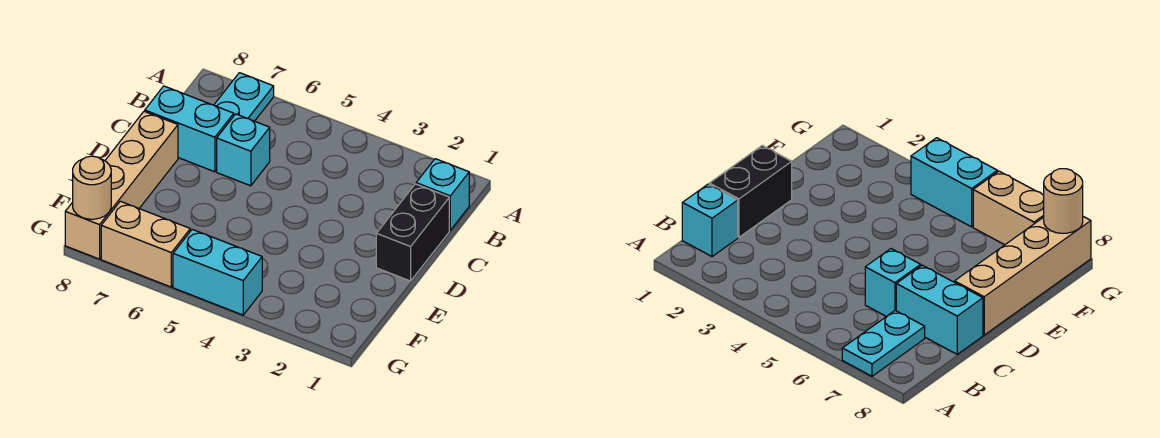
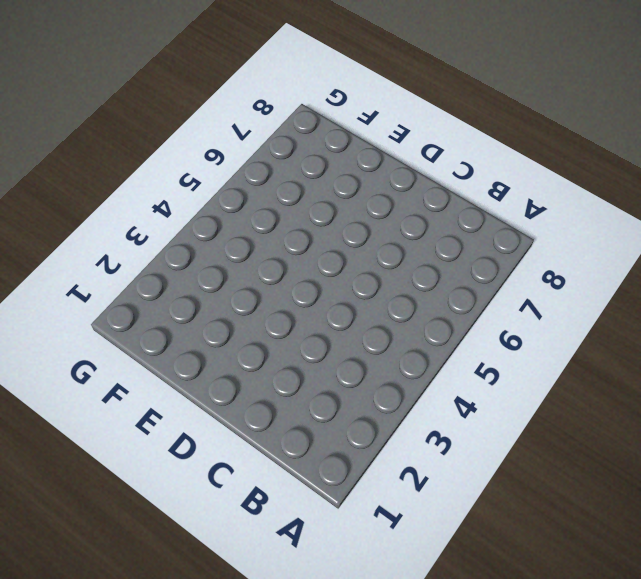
none -> cyan plate A7:B7 level 1
none -> cyan brick B1 level 1

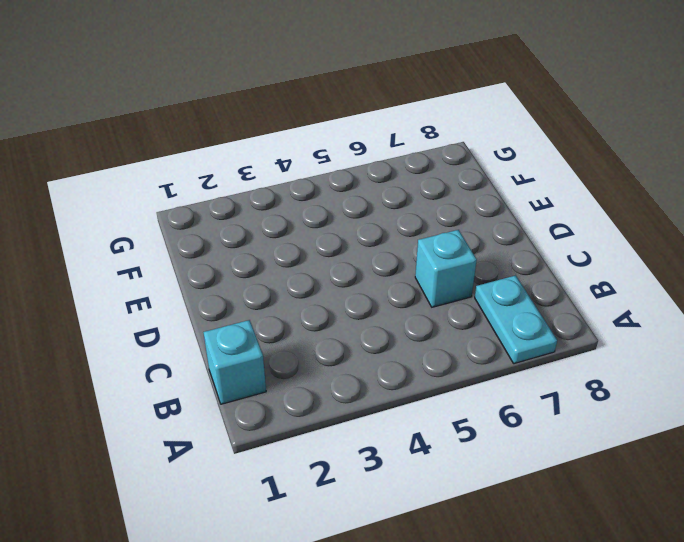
none -> black brick C1:D1 level 1
none -> cyan brick C7:C8 level 1

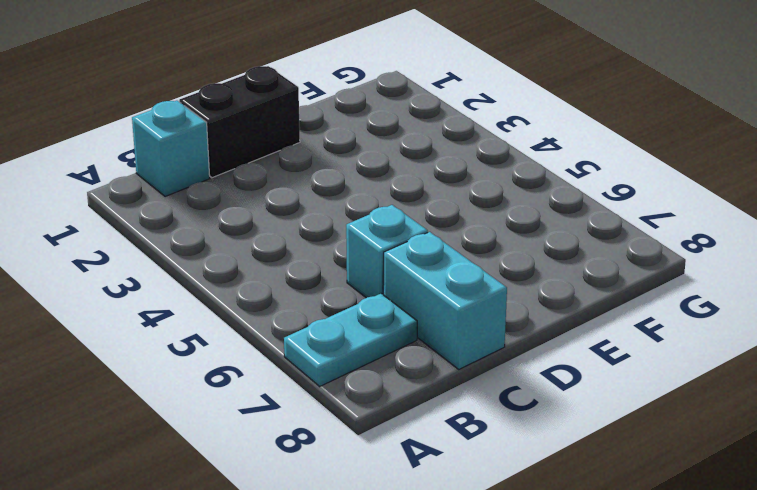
none -> tan brick D8:G8 level 1
none -> cyan brick G4:G5 level 1

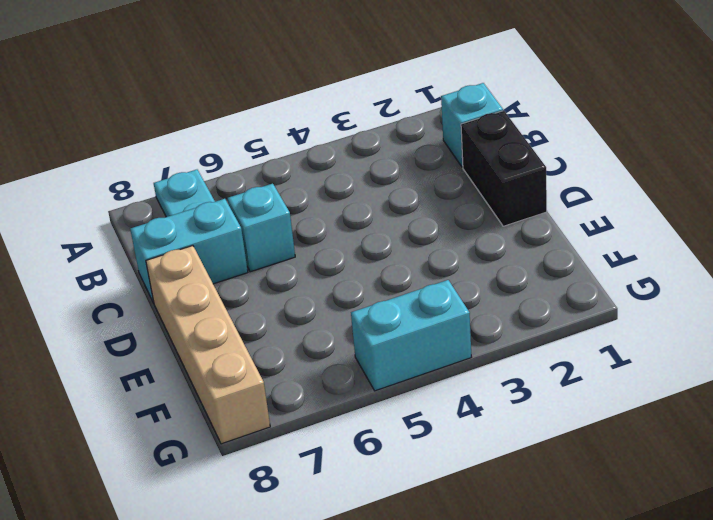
none -> tan brick G6:G7 level 1
none -> tan round brick G8 level 2

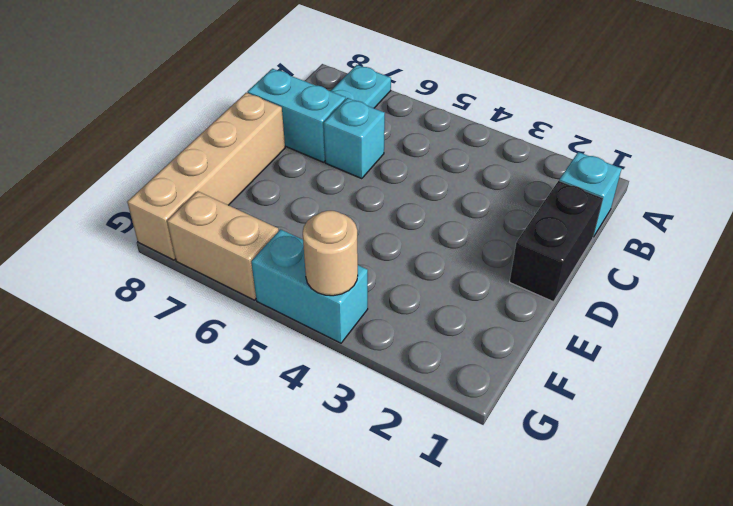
tan round brick G4 level 2 -> tan round brick G8 level 2

